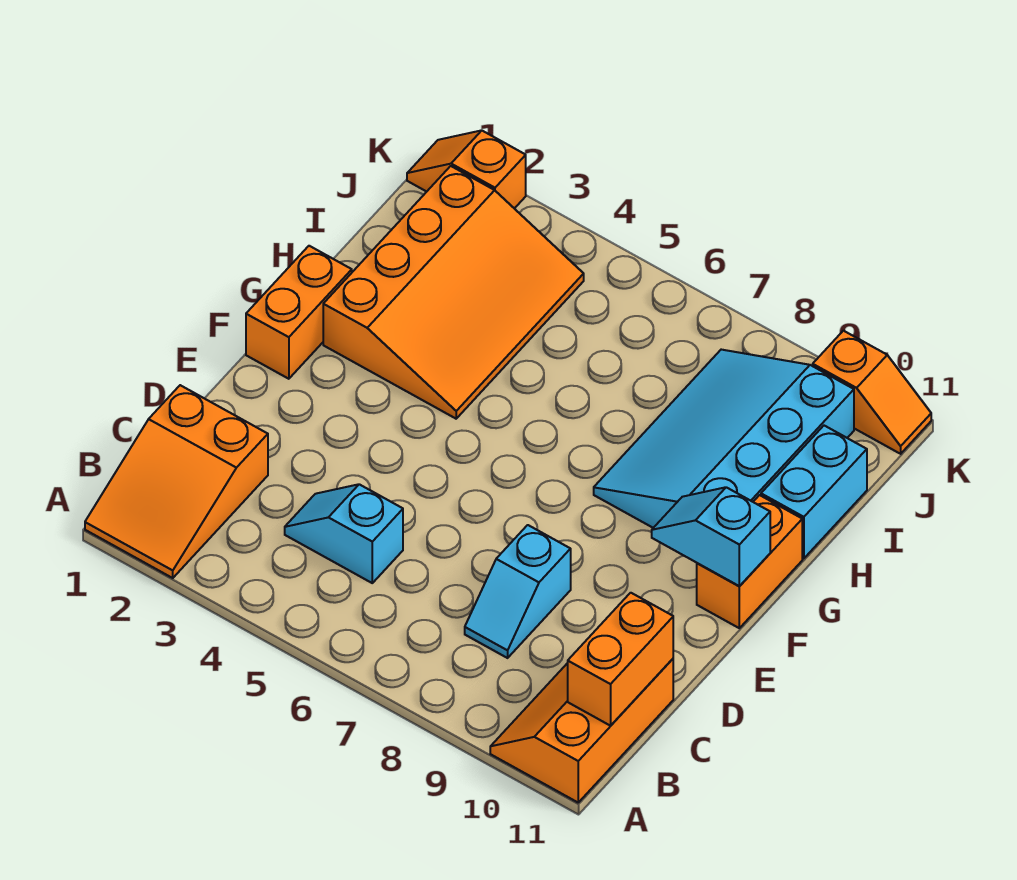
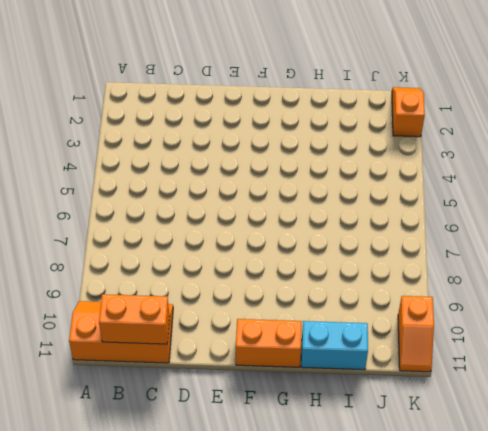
none -> orange slope A1:C2 level 1 top C
none -> cyan slope C4:C5 level 1 top 5
none -> cyan slope C8:D8 level 1 top D

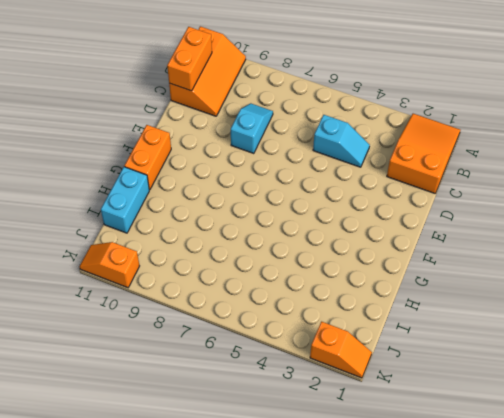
none -> orange brick F1:G1 level 1
none -> orange slope G2:J4 level 1 top 2
none -> cyan slope G8:J10 level 1 top 10

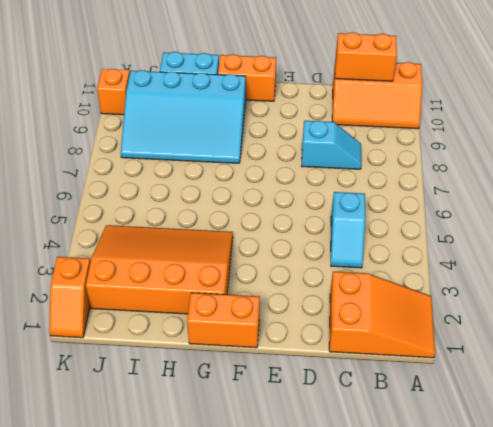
none -> cyan slope F10:F11 level 2 top 11

